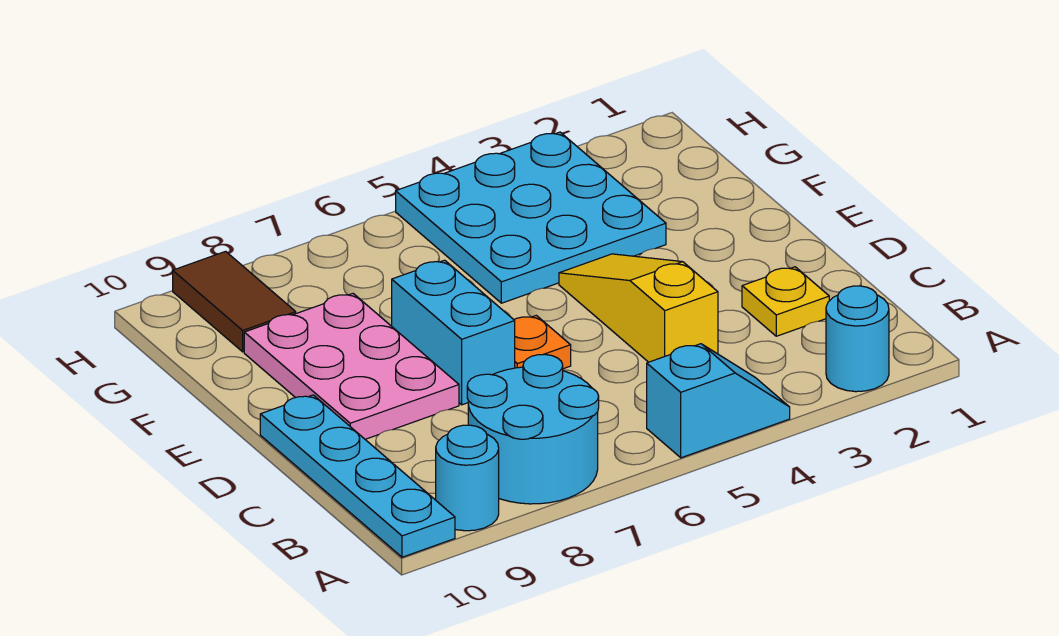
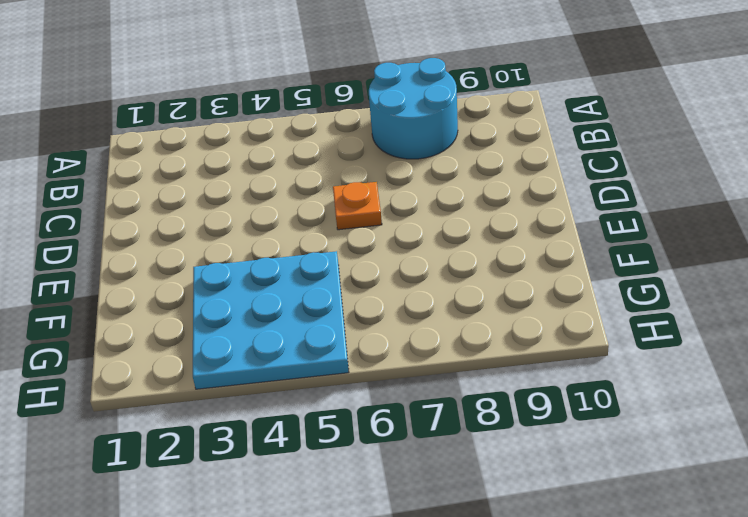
none -> cyan round brick A2 level 1
none -> cyan slope A4:A5 level 1 top 5
none -> cyan round brick A9 level 1

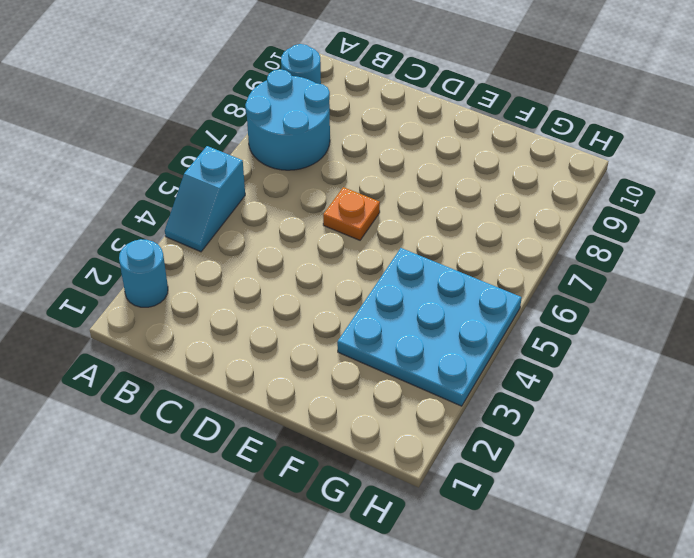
none -> cyan plate A10:D10 level 1
none -> yellow plate C2 level 1
none -> yellow slope C4:E4 level 1 top C

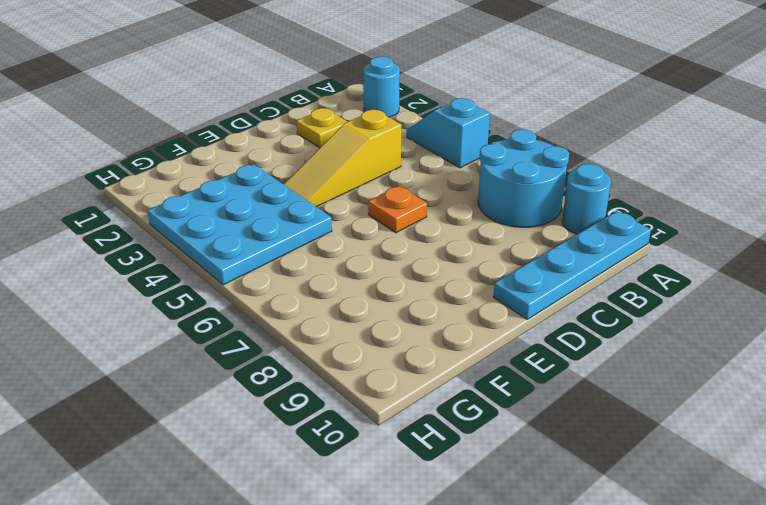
none -> cyan brick D7:E7 level 1
none -> pink plate D8:F9 level 1
none -> brown tile G9:H9 level 1

